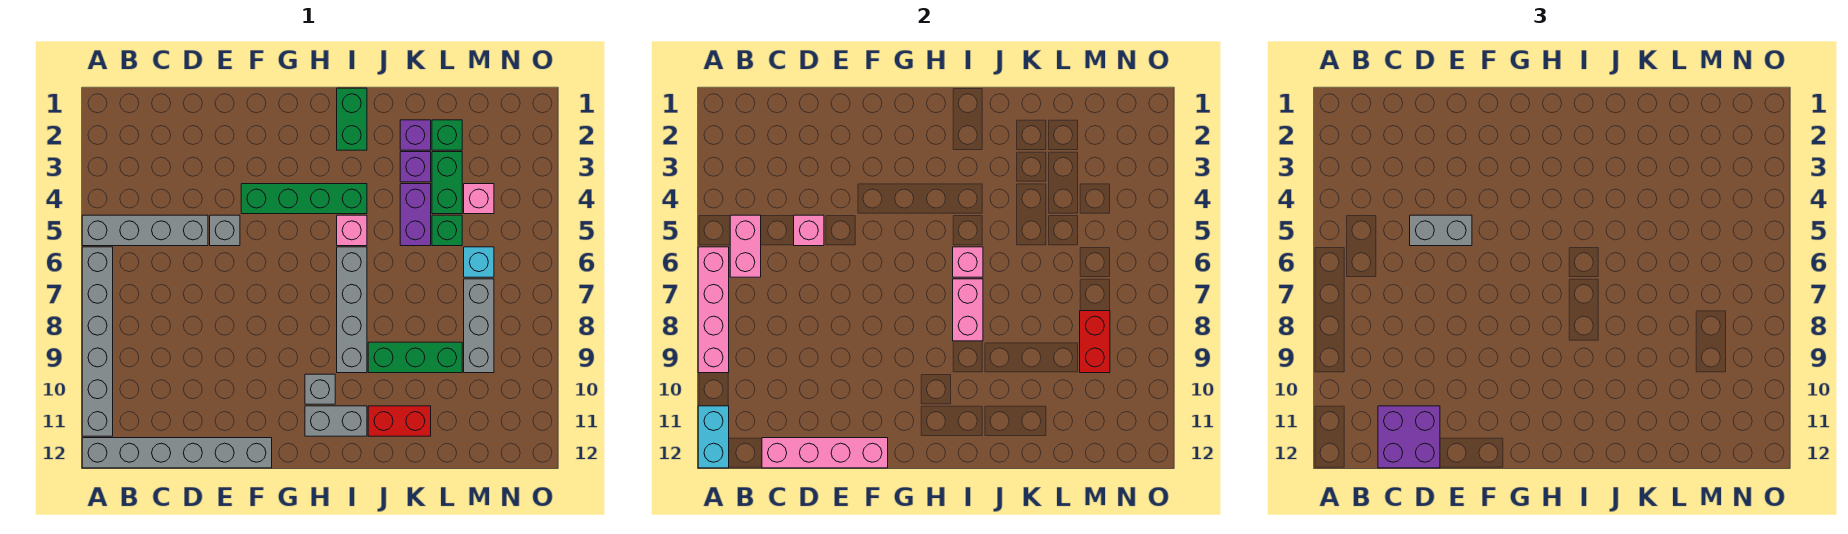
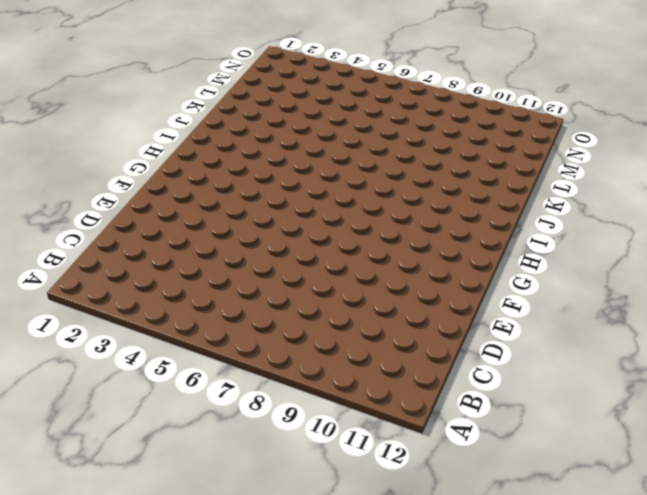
none -> grey brick A5:D5 level 1
none -> grey brick A6:A11 level 1
none -> grey brick A12:F12 level 1
none -> grey brick E5 level 1

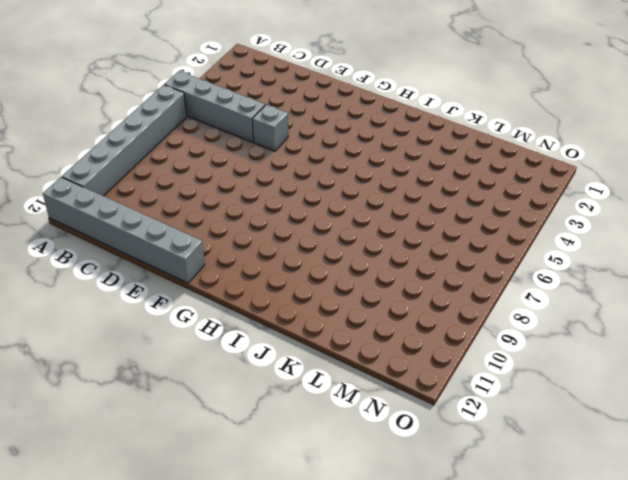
none -> green brick F4:I4 level 1
none -> grey brick H10 level 1
none -> grey brick H11:I11 level 1
none -> green brick I1:I2 level 1

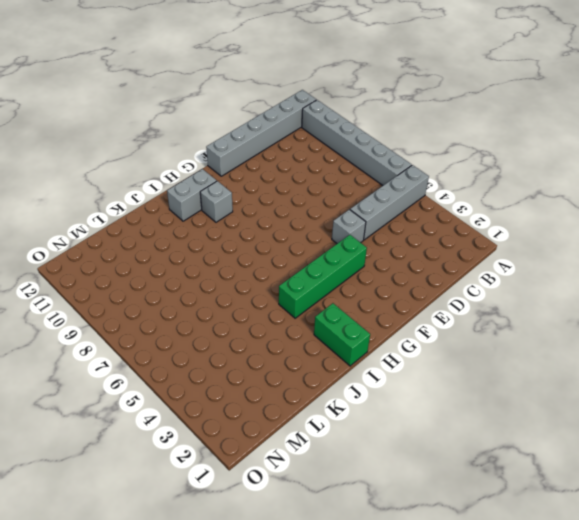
none -> pink brick I5 level 1
none -> grey brick I6:I9 level 1
none -> green brick J9:L9 level 1
none -> red brick J11:K11 level 1

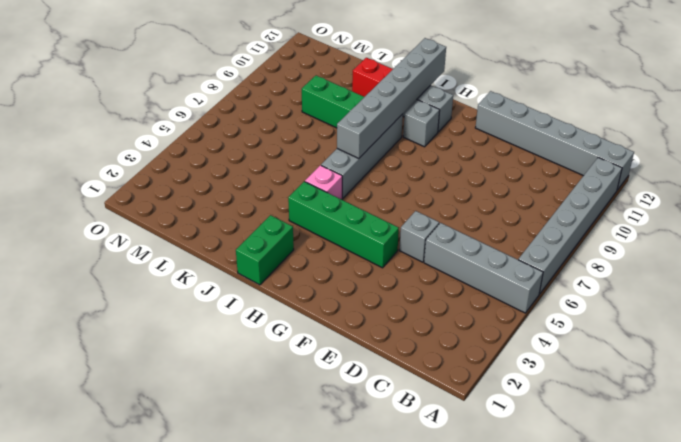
grey brick I7:I12 level 2 -> pink brick I7:I8 level 2
none -> purple brick K2 level 1
none -> purple brick K3 level 1
none -> purple brick K4:K5 level 1
none -> green brick L2 level 1

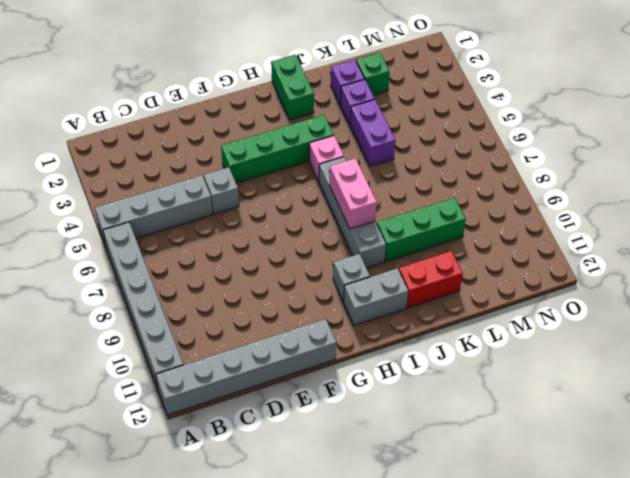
none -> green brick L3:L4 level 1
none -> green brick L5 level 1
none -> pink brick M4 level 1
none -> cyan brick M6 level 1

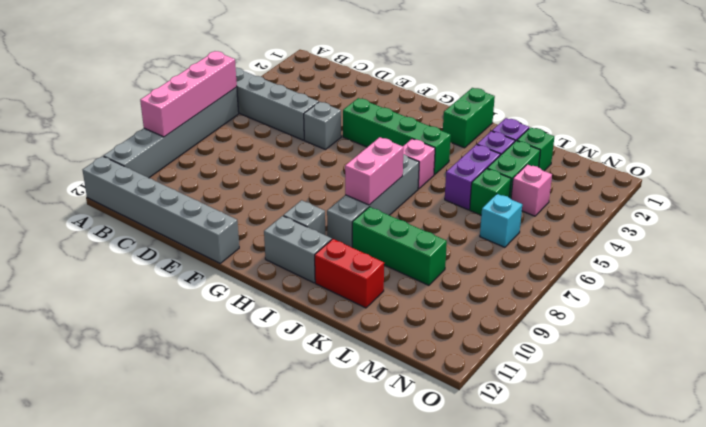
none -> grey brick M7:M9 level 1
none -> cyan brick A11:A12 level 2
none -> pink brick B5:B6 level 2
none -> pink brick C12:F12 level 2

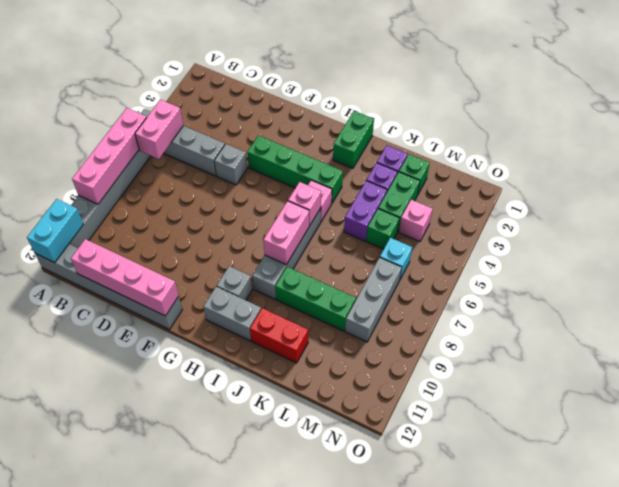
none -> pink brick D5 level 2
none -> red brick M8:M9 level 2
none -> purple brick C11:D12 level 3
none -> grey brick D5:E5 level 3

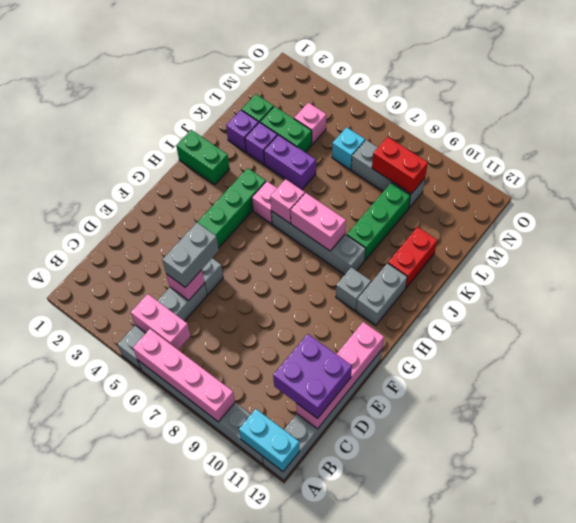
none -> green brick L5 level 1

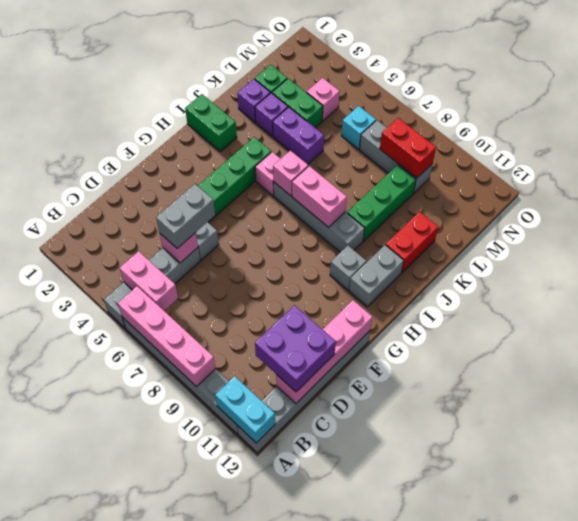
none -> green brick L5 level 1

